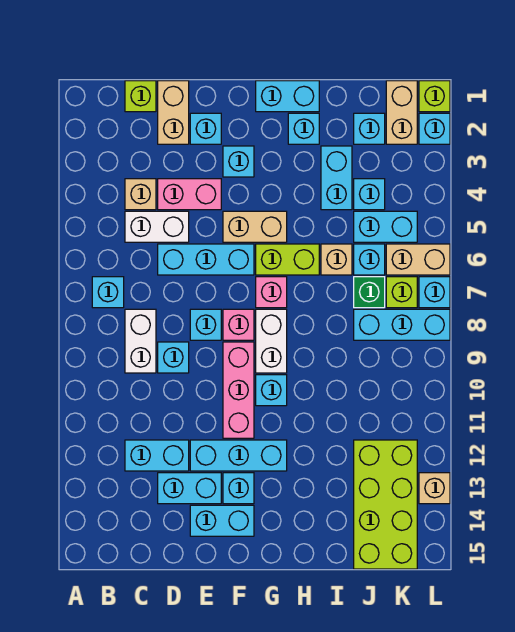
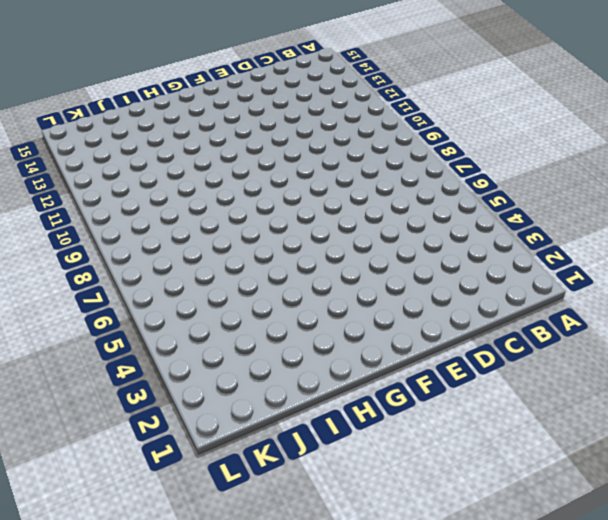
none -> cyan brick B7 level 1
none -> lime brick C1 level 1
none -> tan brick C4 level 1
none -> white brick C5:D5 level 1

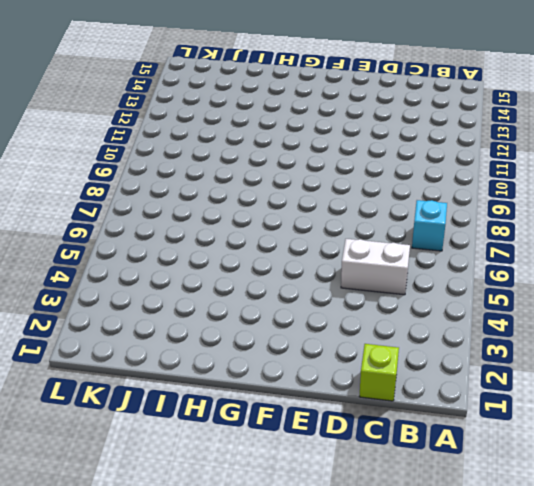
none -> tan brick C4 level 1
none -> white brick C8:C9 level 1
none -> cyan brick C12:D12 level 1
none -> tan brick D1:D2 level 1

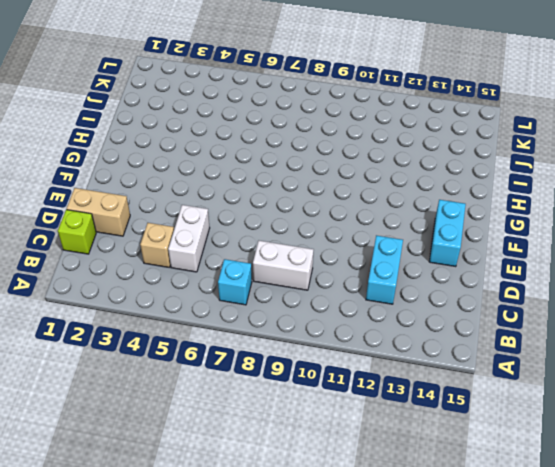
none -> pink brick D4:E4 level 1
none -> cyan brick D6:F6 level 1
none -> cyan brick D9 level 1
none -> cyan brick D13:E13 level 1

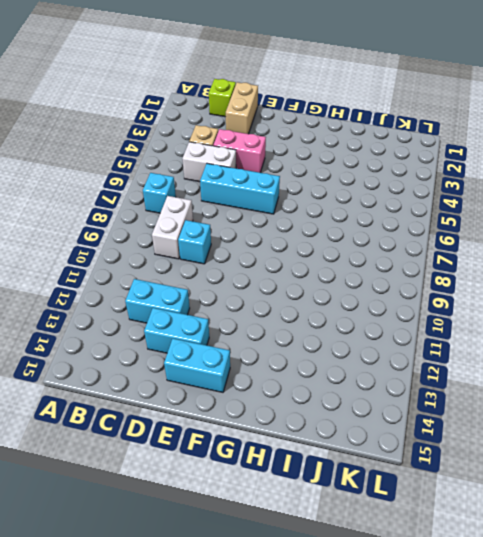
none -> cyan brick E2 level 1
none -> cyan brick E8 level 1
none -> cyan brick E12:G12 level 1
none -> cyan brick F3 level 1

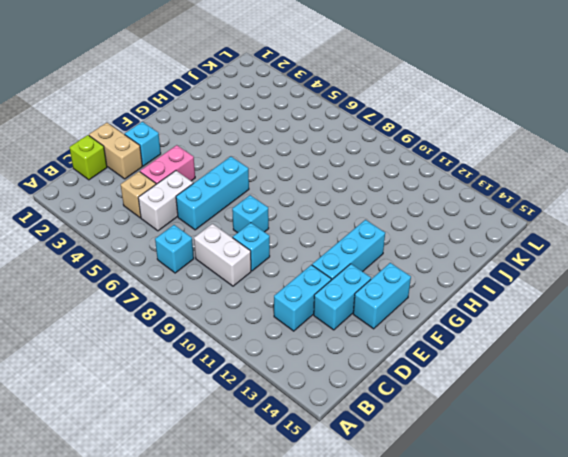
none -> cyan brick F3 level 1
none -> tan brick F5:G5 level 1
none -> pink brick F8 level 1
none -> pink brick F9:F11 level 1

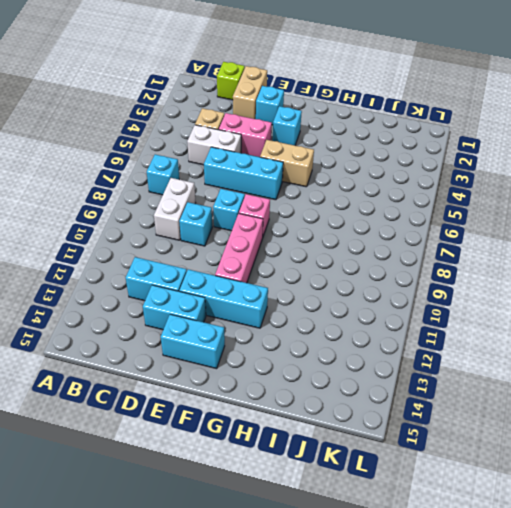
none -> cyan brick F13 level 1
none -> cyan brick G1:H1 level 1
none -> lime brick G6:H6 level 1
none -> pink brick G7 level 1

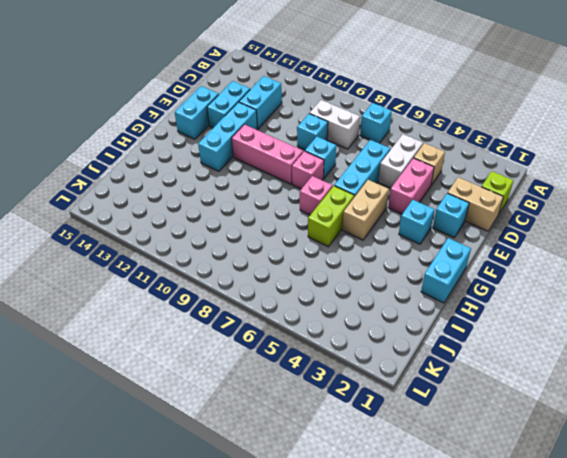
none -> cyan brick F13 level 1
none -> white brick G8:G9 level 1
none -> cyan brick G10 level 1
none -> cyan brick H2 level 1

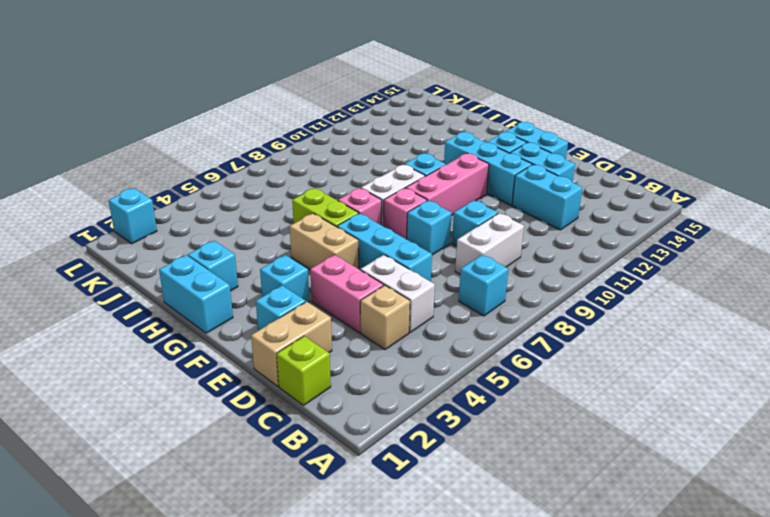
none -> cyan brick I3:I4 level 1
none -> tan brick I6 level 1
none -> cyan brick J2 level 1
none -> cyan brick J4 level 1

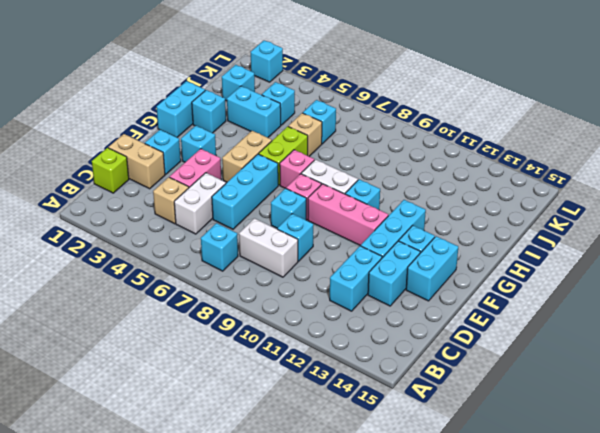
none -> cyan brick J5:K5 level 1
none -> green brick J7 level 1
none -> cyan brick J8:L8 level 1
none -> lime brick J12:K15 level 1

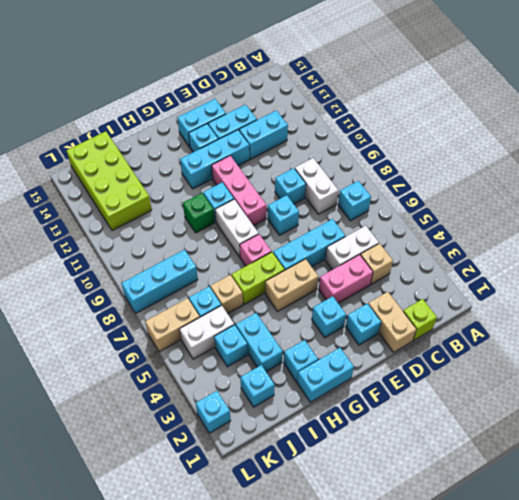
green brick H10 level 1 -> green brick J7 level 1
white brick J5:K5 level 1 -> cyan brick J5:K5 level 1
none -> pink brick F8 level 1
none -> tan brick K1:K2 level 1
none -> lime brick K7 level 1
none -> lime brick L1 level 1

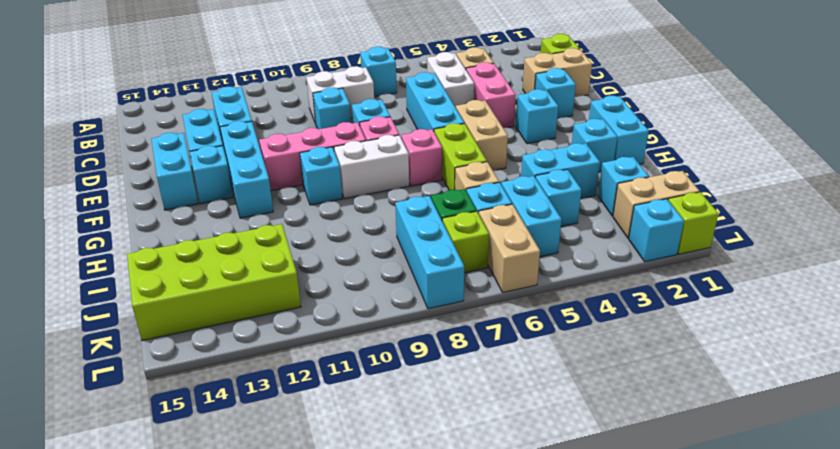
none -> cyan brick L7 level 1
none -> tan brick L13 level 1

